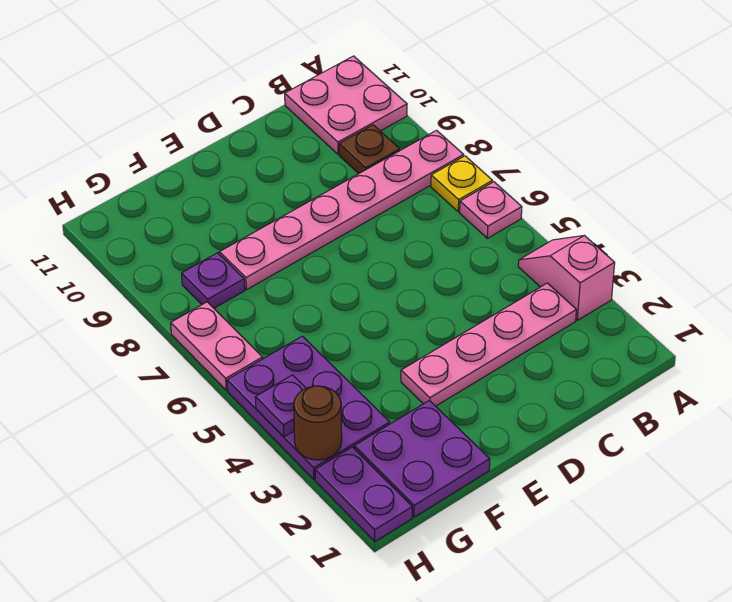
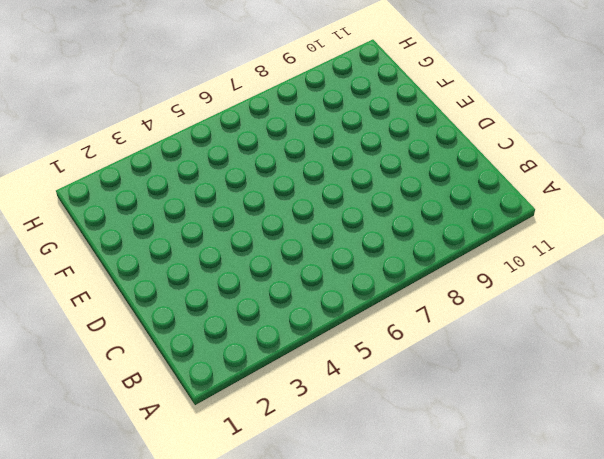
none -> pink slope A3:A4 level 1 top 3
none -> pink plate A6 level 1
none -> yellow plate A7 level 1

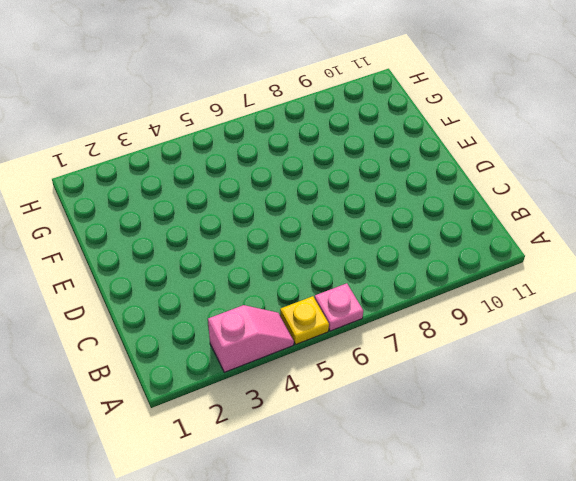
yellow plate A5 level 1 -> yellow plate A7 level 1
none -> pink plate A8:F8 level 1
none -> pink plate A10:B11 level 1
none -> pink plate B3:E3 level 1

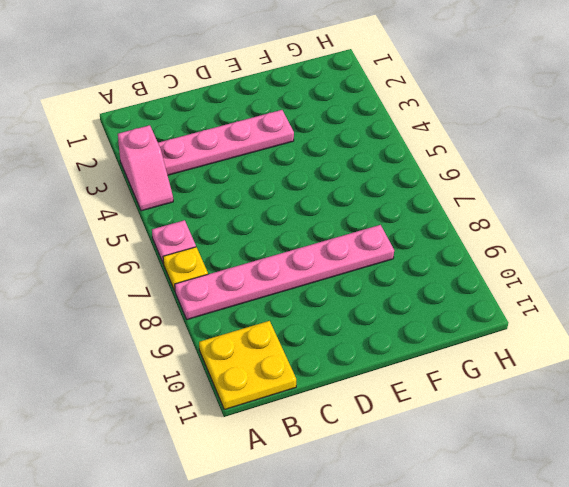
yellow plate A10:B11 level 1 -> pink plate A10:B11 level 1
none -> brown plate B9 level 1
none -> purple plate F1:G2 level 1
none -> purple plate G3:H5 level 1

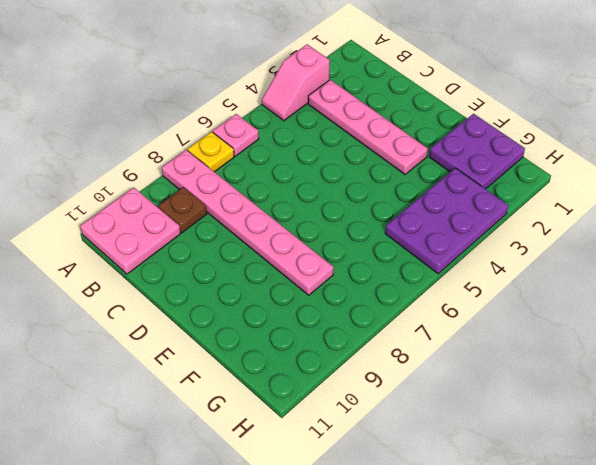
none -> purple plate G8 level 1
none -> purple plate H1:H2 level 1
none -> pink plate H6:H7 level 1

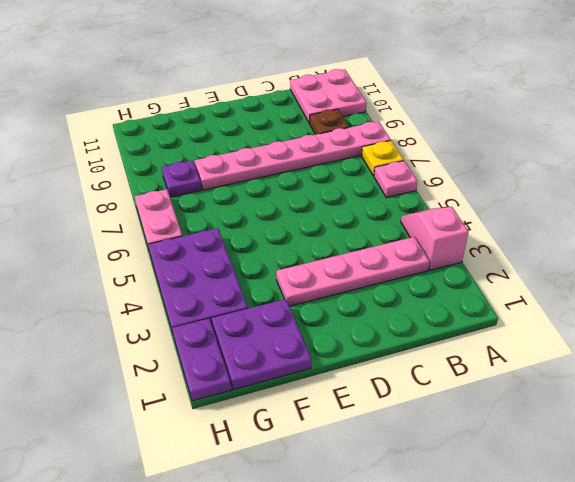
none -> brown round brick H3 level 2
none -> purple plate H4 level 2

